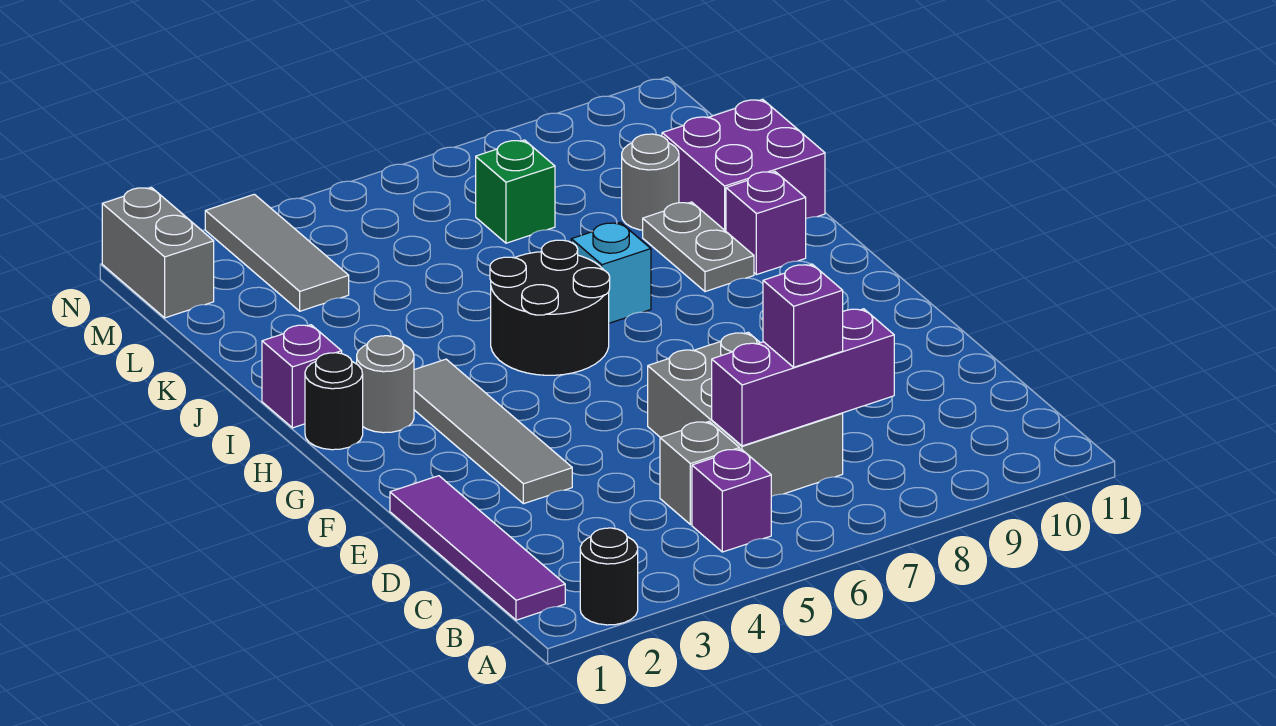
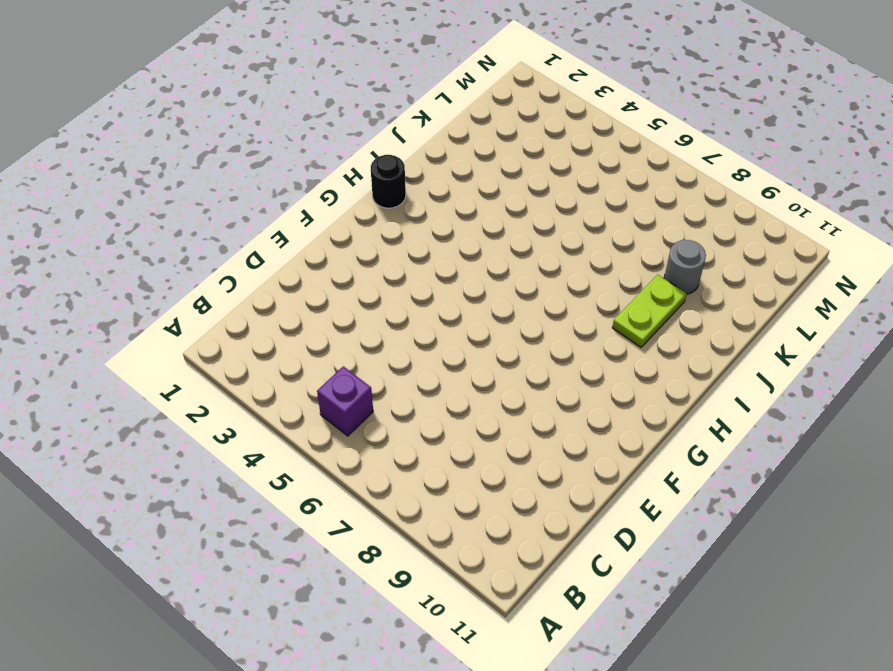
lime plate I9:J9 level 1 -> grey plate I9:J9 level 1
none -> black round brick A2 level 1
none -> purple tile B1:E1 level 1
none -> grey brick C5 level 1

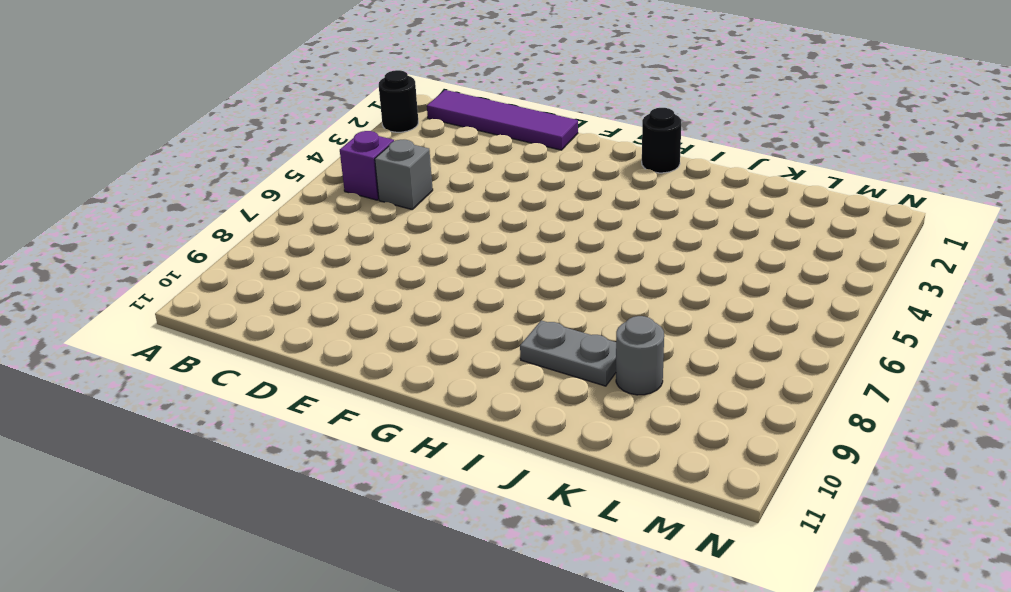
none -> grey brick C6:E7 level 1
none -> grey tile E3:H3 level 1
none -> grey round brick H2 level 1

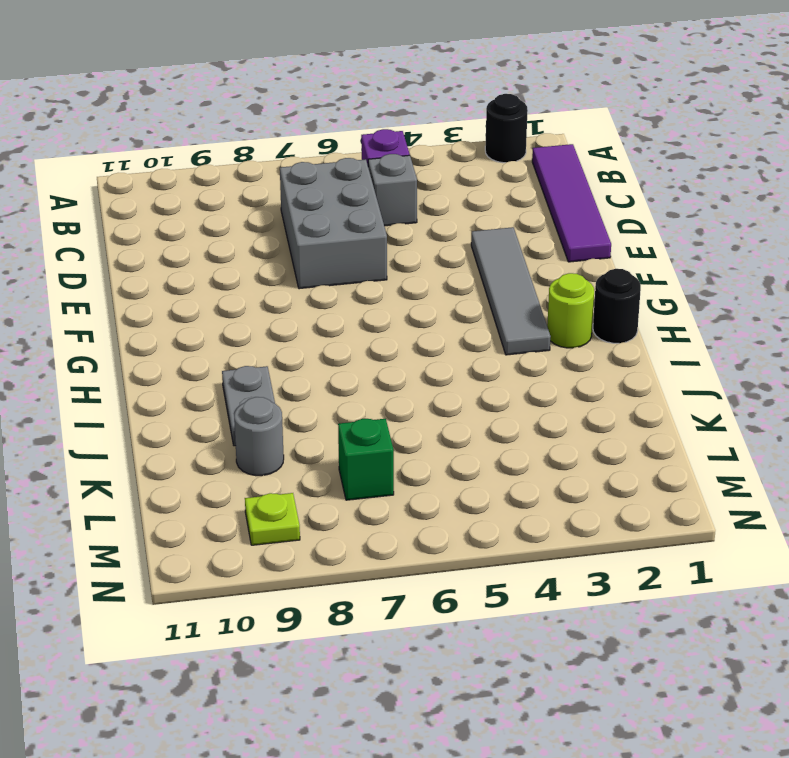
lime round brick H2 level 1 -> grey round brick H2 level 1
lime plate M9 level 1 -> none
none -> black round brick H5:I6 level 1
none -> purple brick I1 level 1
none -> cyan brick I7 level 1

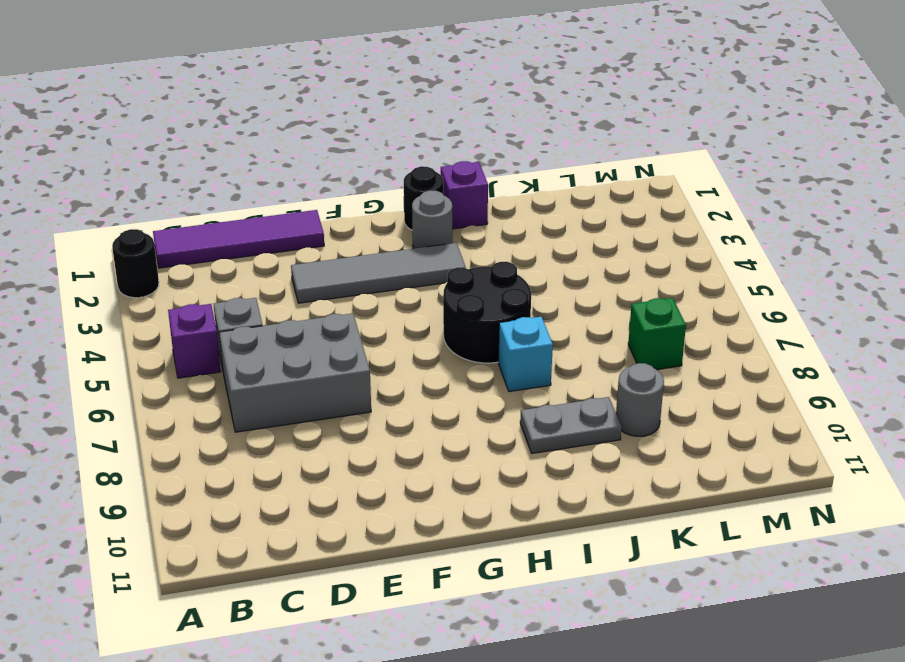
none -> purple brick I10 level 1
none -> purple brick J10:K11 level 1
none -> grey tile L3:N3 level 1

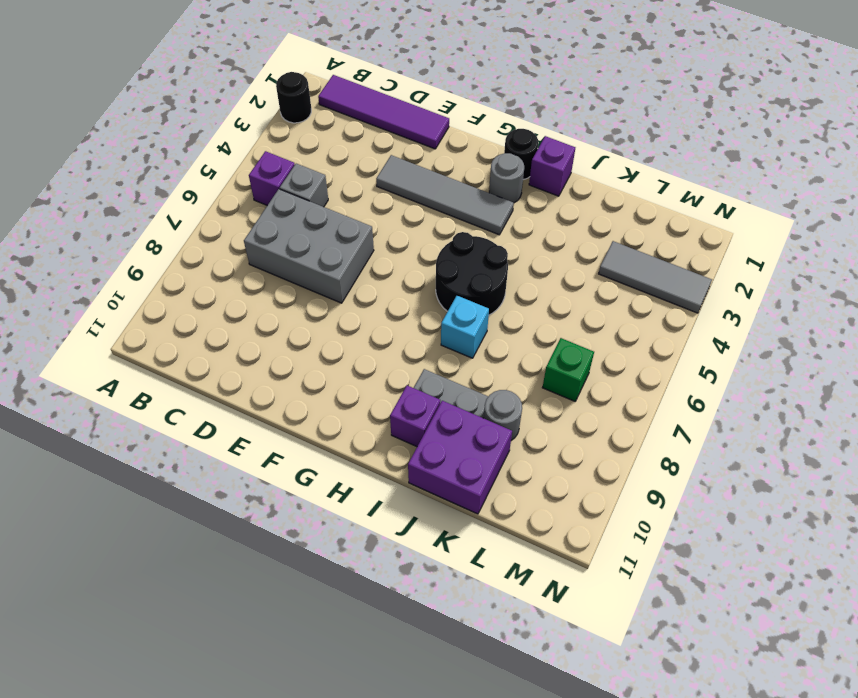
none -> grey brick M1:N1 level 1
none -> purple brick C6:C8 level 2
none -> purple brick C7 level 3

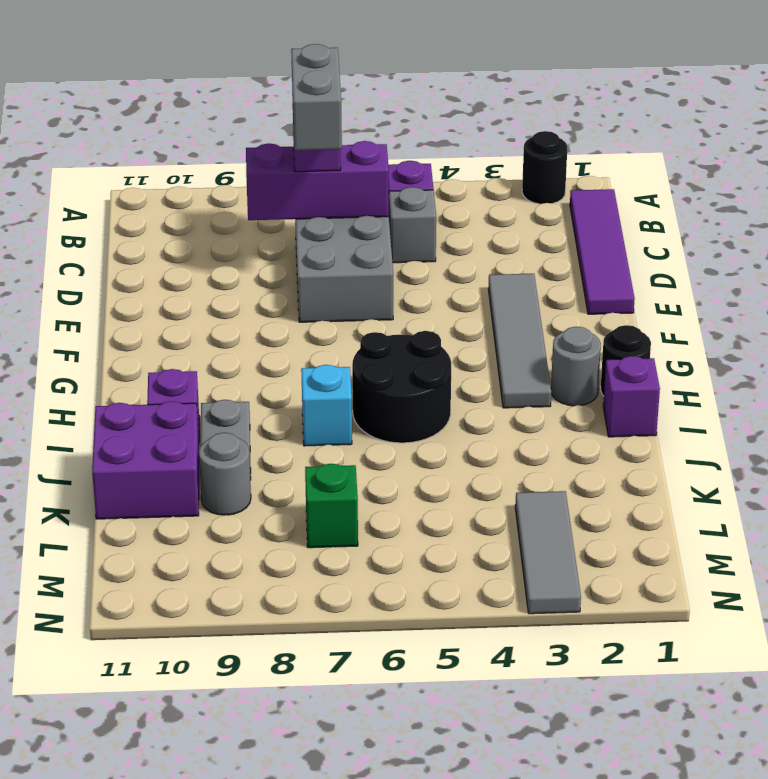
grey brick C7:D7 level 4 -> grey brick M1:N1 level 1

